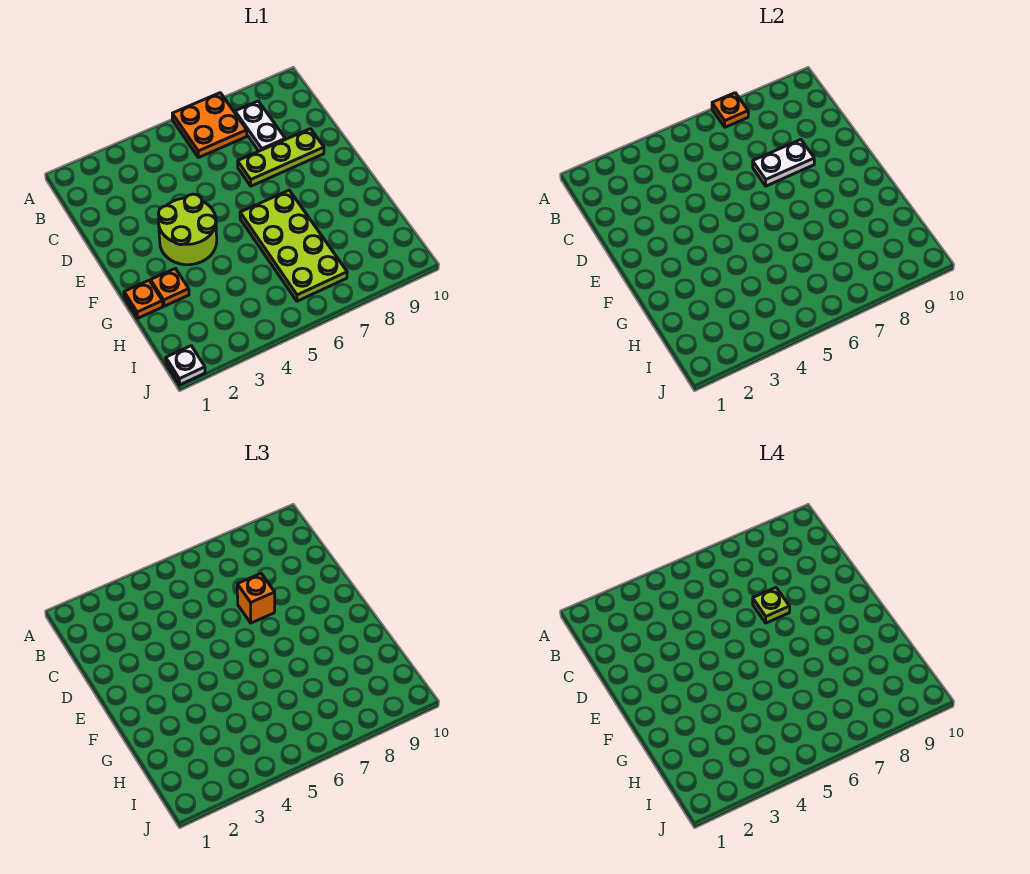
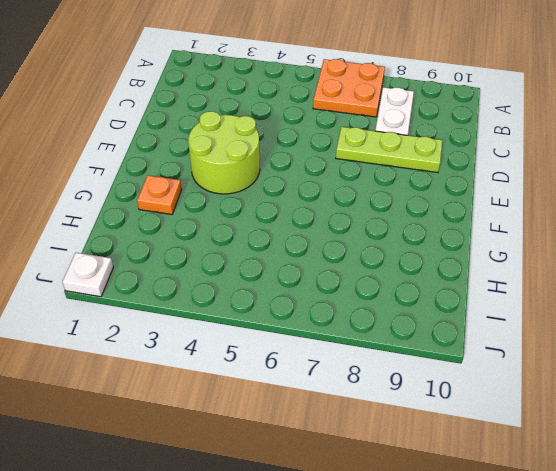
none -> lime plate F6:I7 level 1
none -> orange plate G1 level 1
none -> orange plate A7 level 2

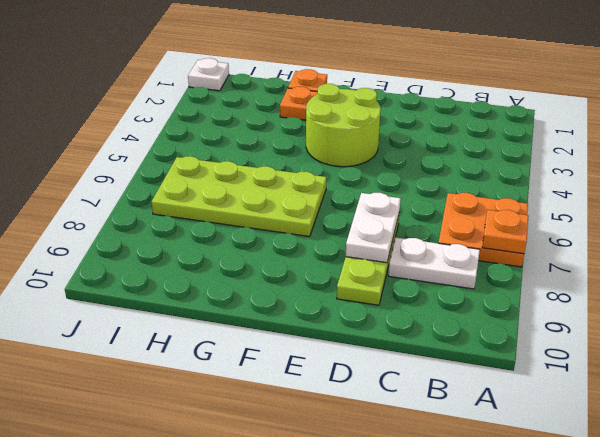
none -> orange brick D7 level 3
none -> lime plate D7 level 4

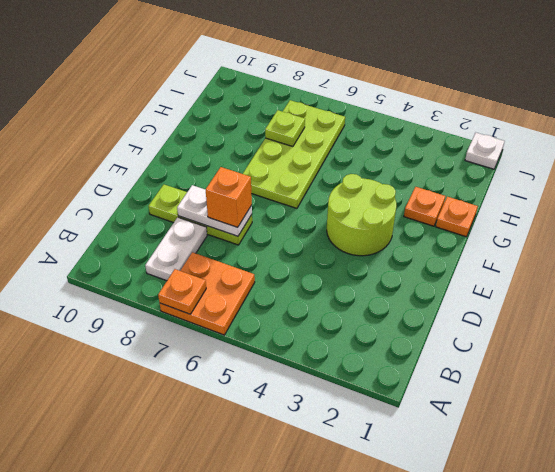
lime plate H7 level 2 -> lime plate D7 level 4

